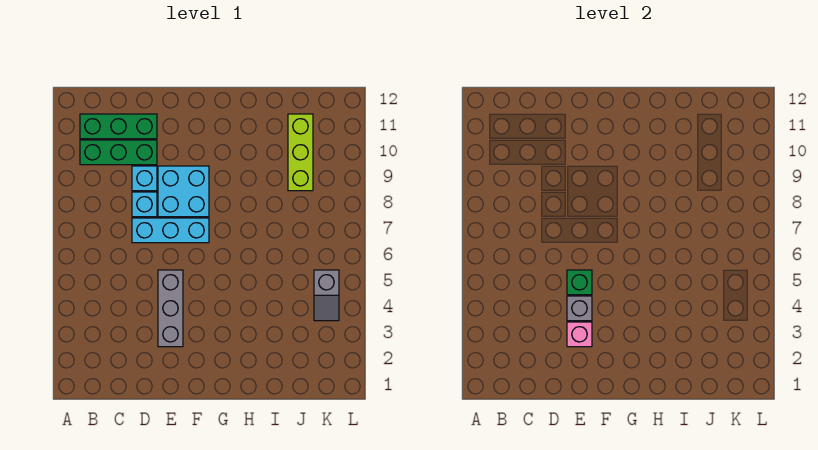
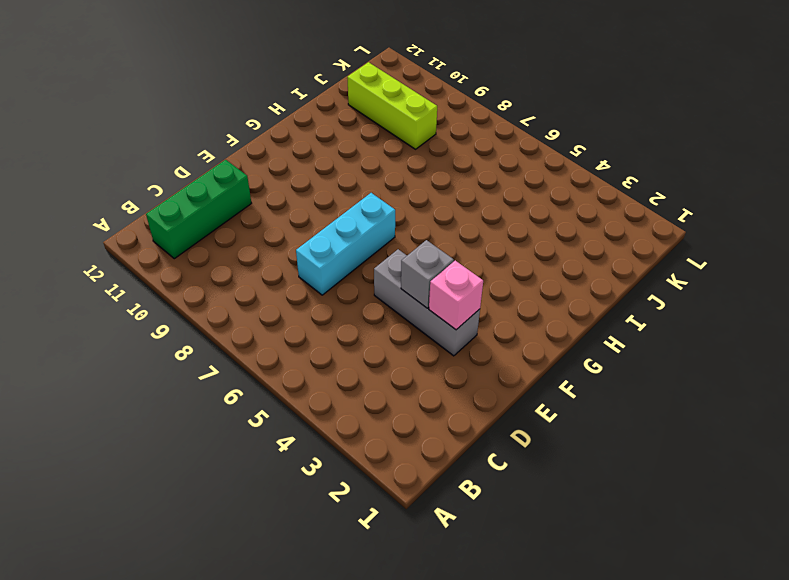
none -> green brick B10:D10 level 1
none -> cyan brick D8 level 1
none -> cyan brick D9 level 1

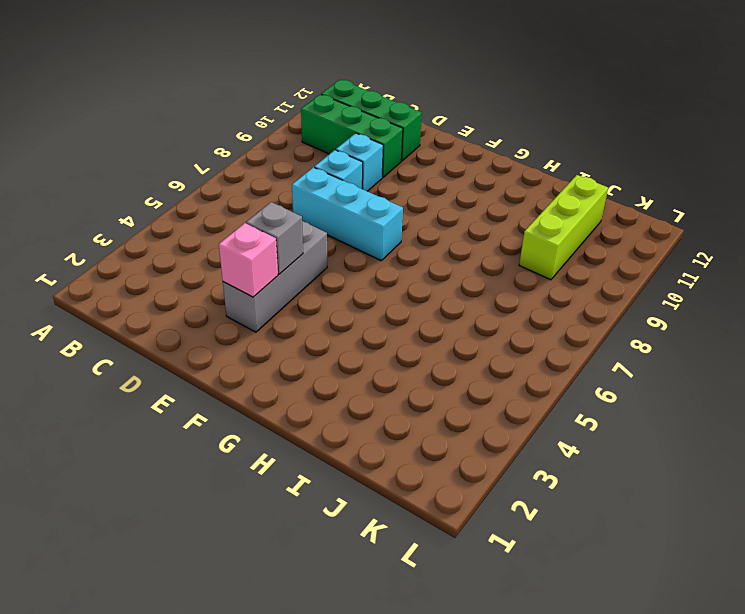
none -> cyan brick E8:F9 level 1
none -> grey slope K4:K5 level 1 top 5
none -> green brick E5 level 2

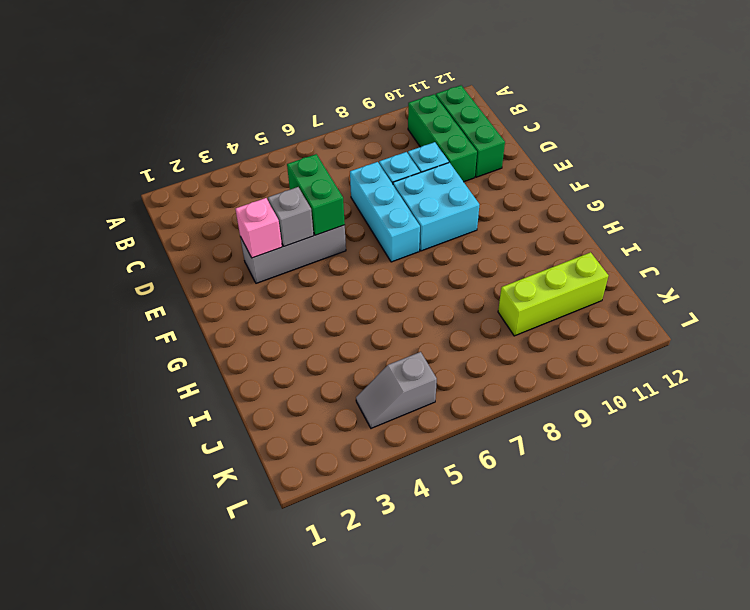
green brick D5:E5 level 2 -> green brick E5 level 2

